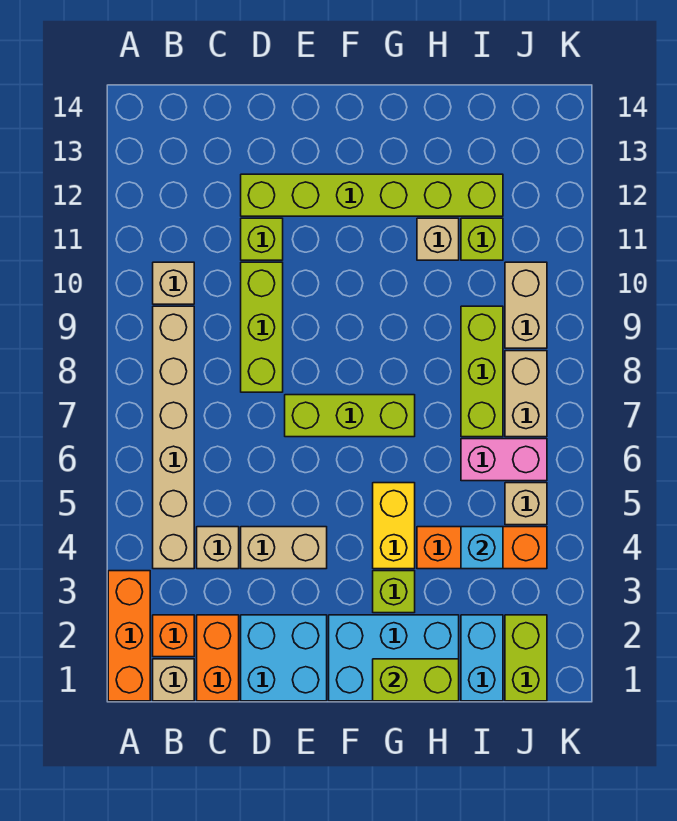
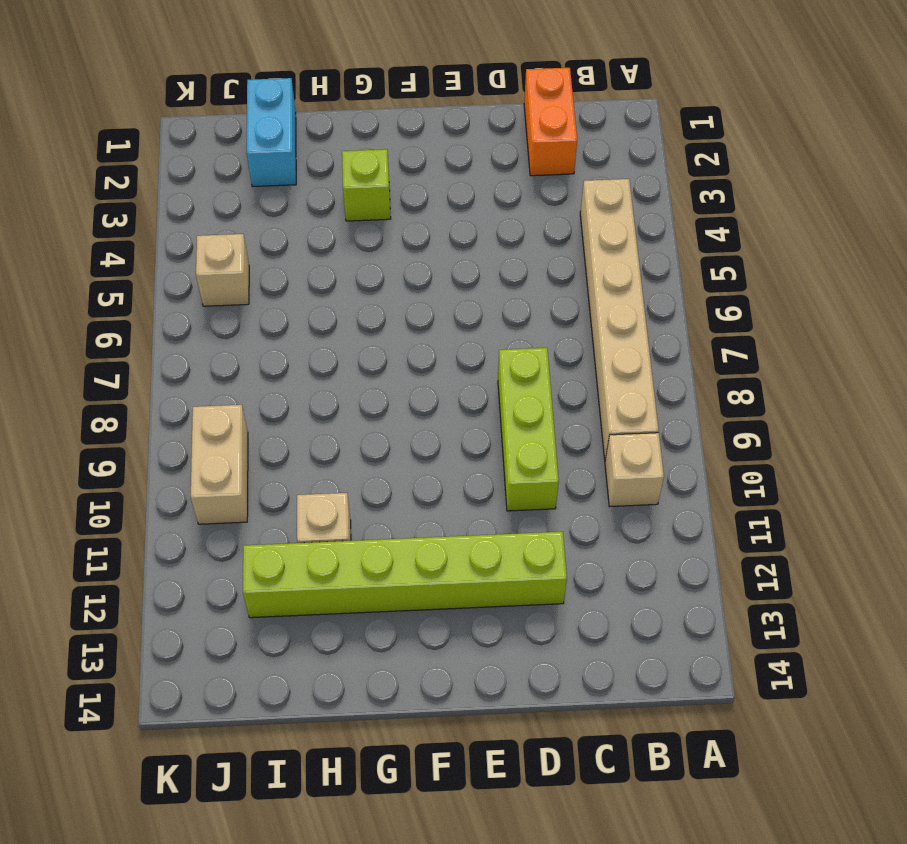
none -> orange brick A1:A3 level 1
none -> tan brick B1 level 1
none -> orange brick B2 level 1

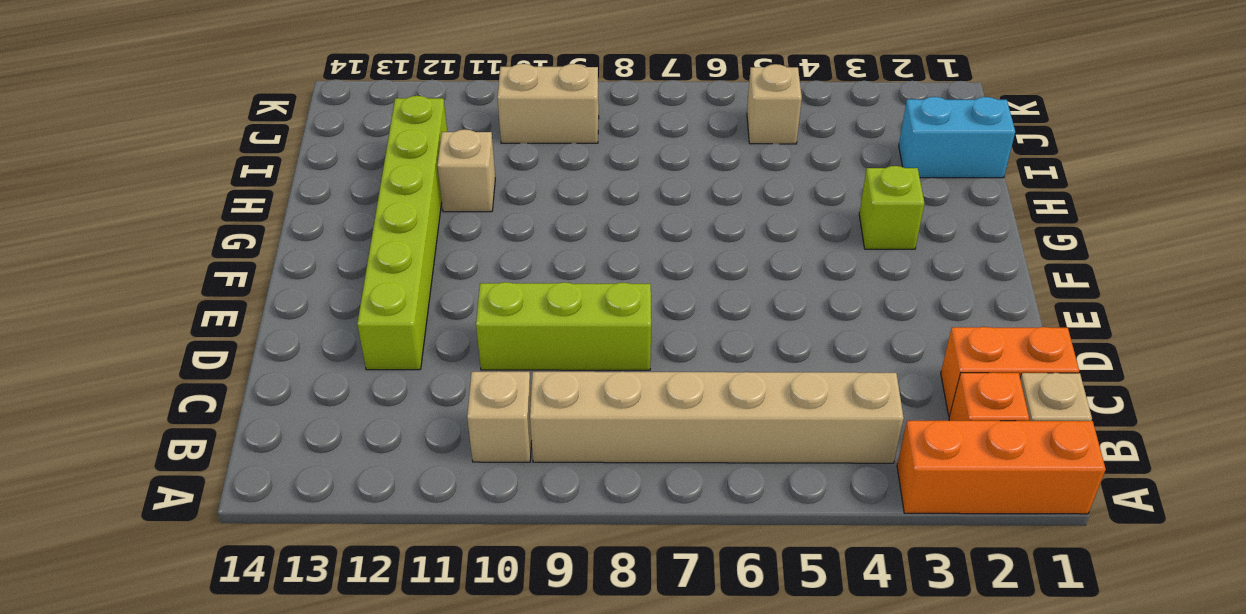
none -> tan brick C4 level 1
none -> cyan brick D1:E2 level 1
none -> tan brick D4:E4 level 1

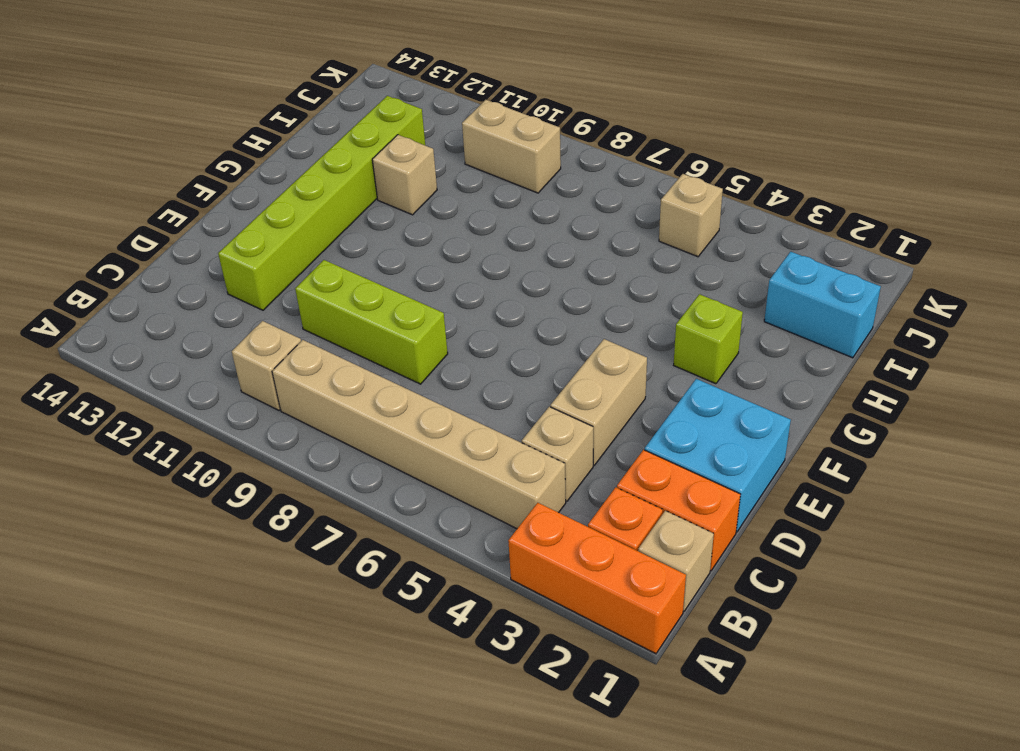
none -> lime brick D11 level 1
none -> lime brick E7:G7 level 1
none -> cyan brick F1:H2 level 1

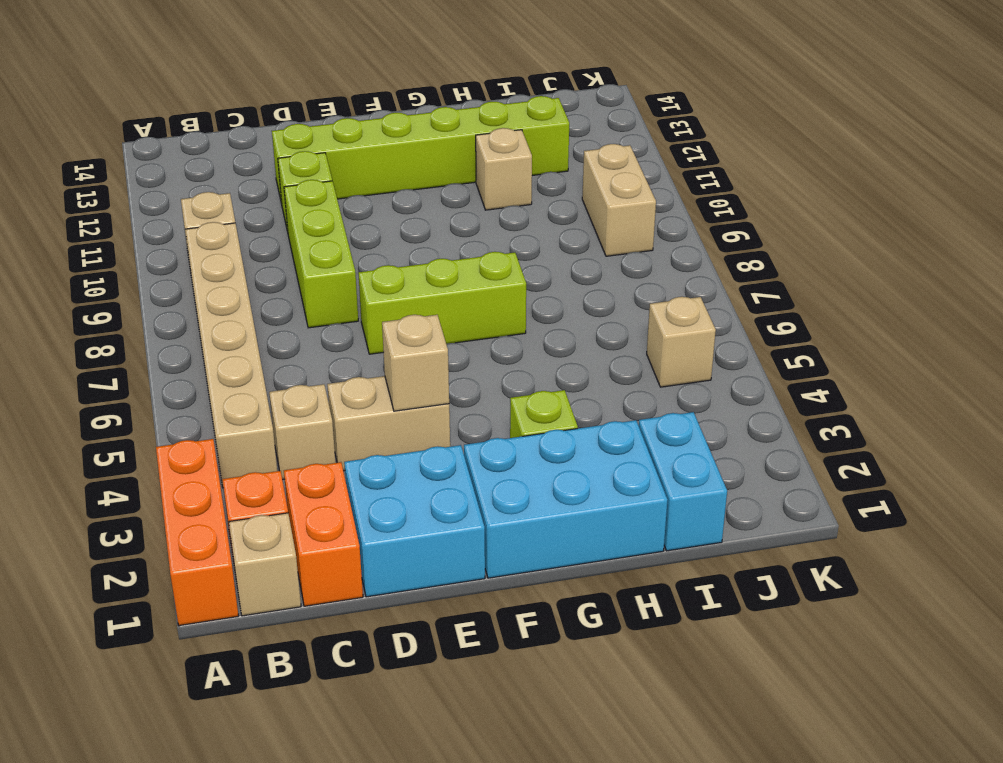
tan brick E4 level 2 -> none
none -> yellow brick G4:G5 level 1
none -> orange brick H4:J4 level 1
none -> pink brick I6:J6 level 1

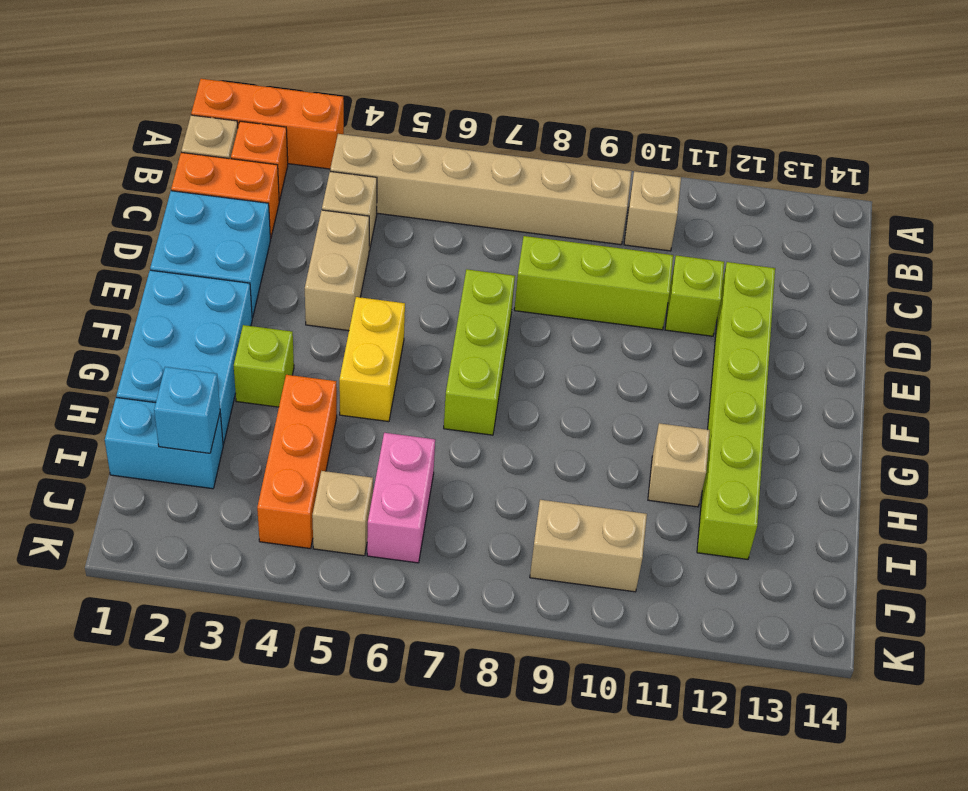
yellow brick F5:G5 level 1 -> yellow brick G4:G5 level 1
cyan brick I2 level 2 -> cyan brick I4 level 2
none -> lime brick I7:I9 level 1
none -> lime brick I11 level 1
none -> lime brick J1:J2 level 1

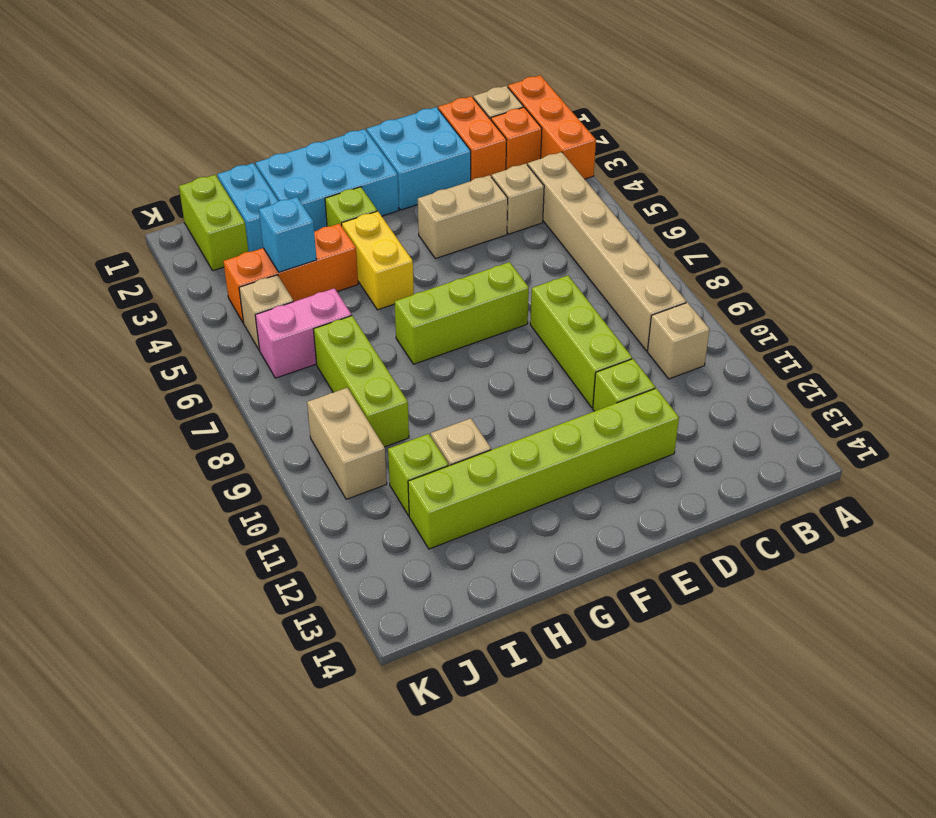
none -> tan brick J7:J8 level 1
none -> lime brick G1:H1 level 2

